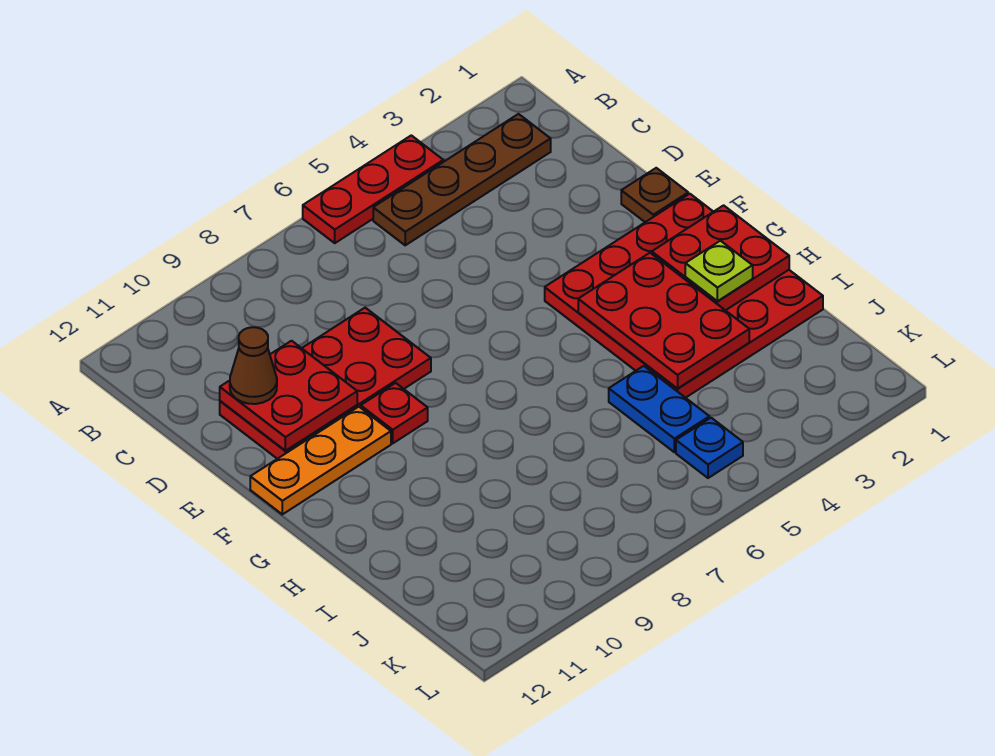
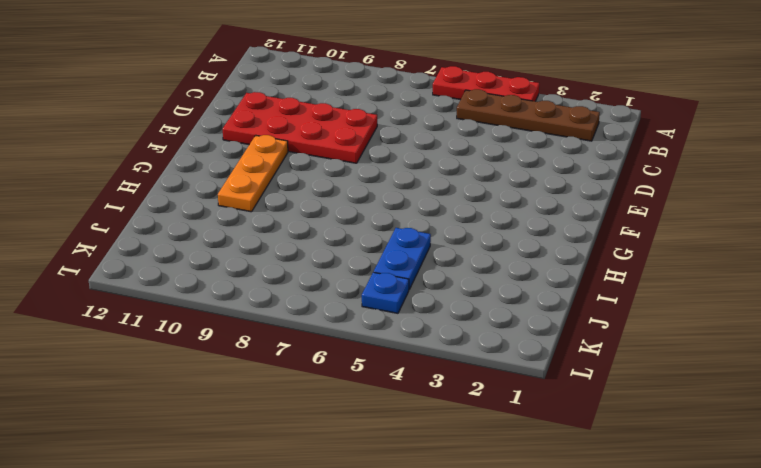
orange plate F10:H10 level 1 -> orange plate F10:F12 level 1
none -> brown plate E1 level 1
none -> red plate F1:I4 level 1
none -> red plate F9 level 1

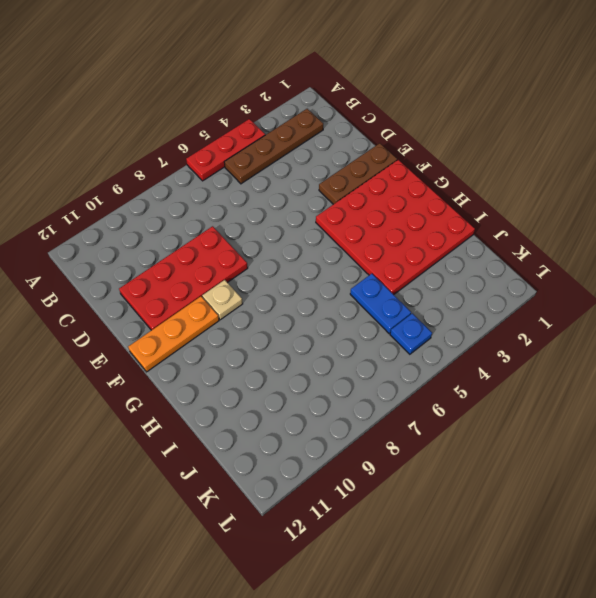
brown plate E1:E3 level 1 -> brown plate E1 level 1
tan plate F9 level 1 -> red plate F9 level 1
none -> red plate D10:E11 level 2
none -> red plate G1:H2 level 2
none -> red plate G3:I4 level 2

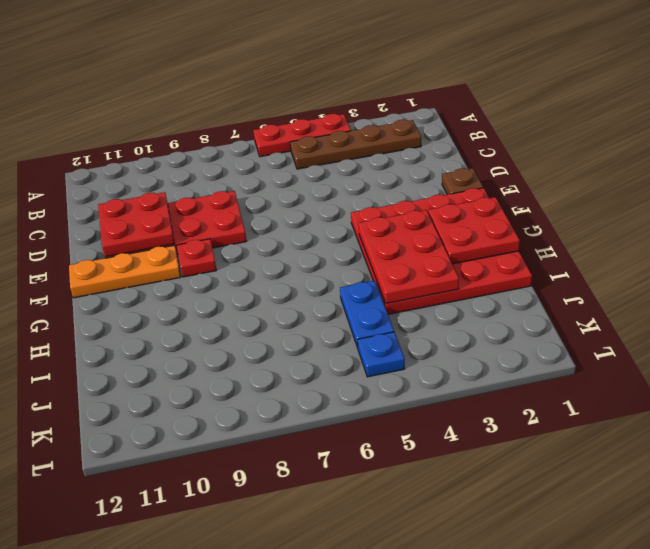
none -> brown cone D11 level 3
none -> lime plate H2 level 3

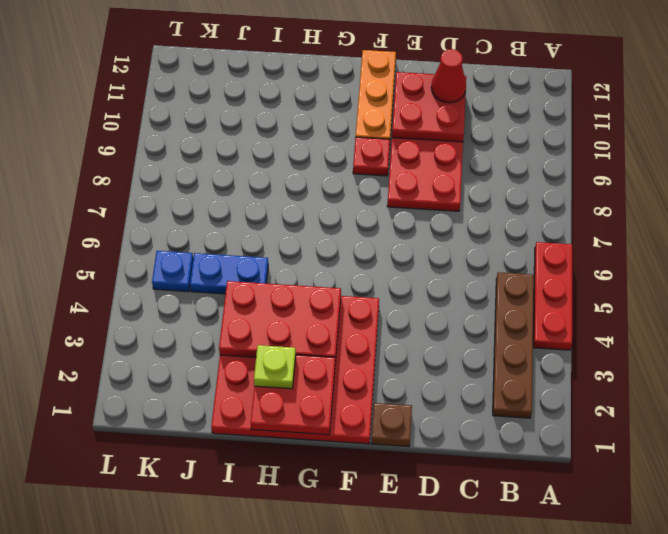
red cone D11 level 3 -> brown cone D11 level 3

